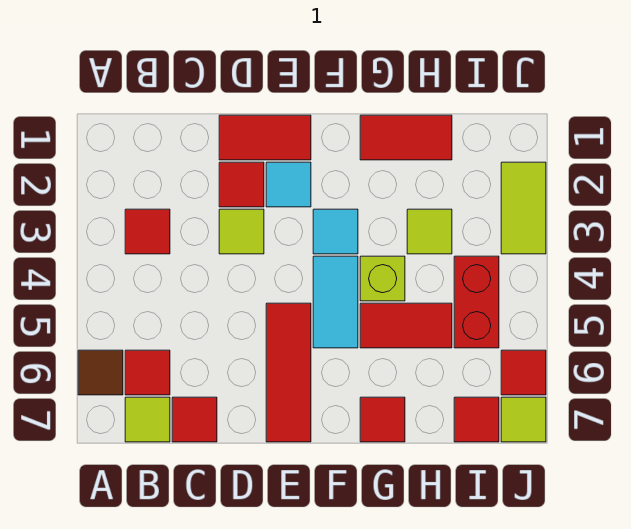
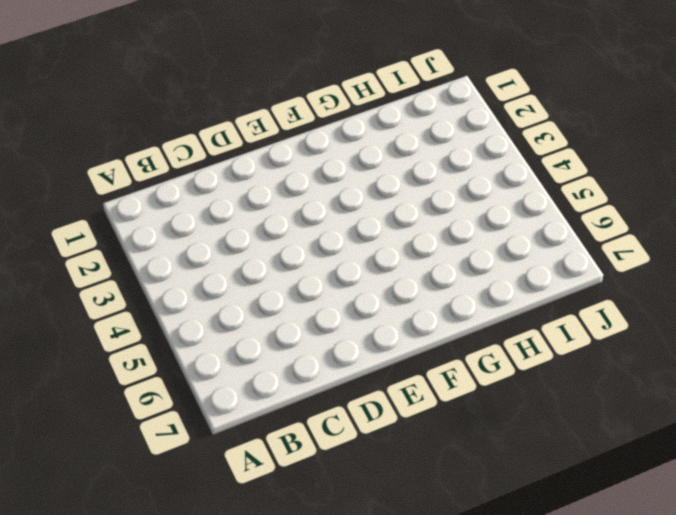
none -> brown tile A6 level 1
none -> red tile B3 level 1
none -> red tile B6 level 1

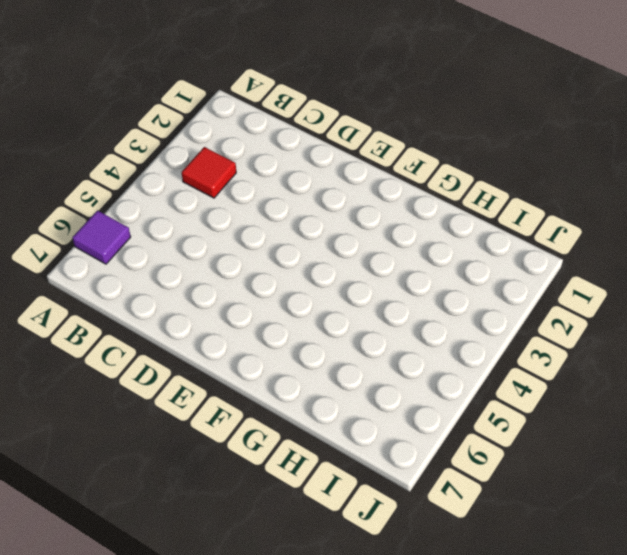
purple tile A6 level 1 -> brown tile A6 level 1
none -> red tile B6 level 1
none -> lime tile B7 level 1
none -> red tile C7 level 1

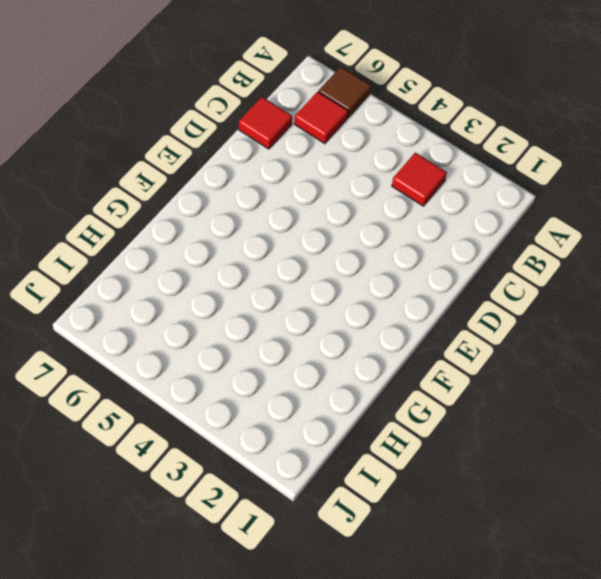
none -> lime tile B7 level 1
none -> red tile D1:E1 level 1
none -> red tile D2 level 1

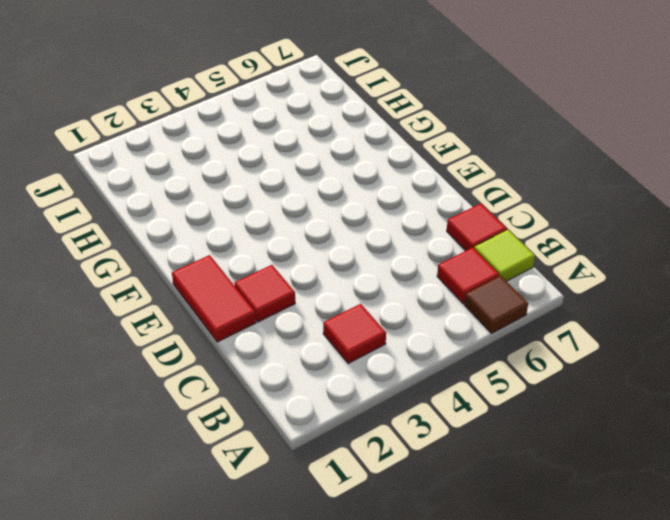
none -> lime tile D3 level 1
none -> cyan tile E2 level 1
none -> red tile E5:E7 level 1

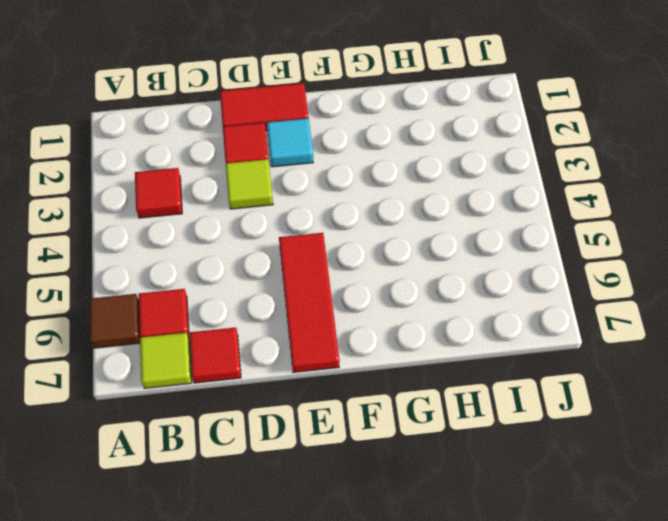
none -> cyan tile F3 level 1
none -> cyan tile F4:F5 level 1
none -> red tile G1:H1 level 1

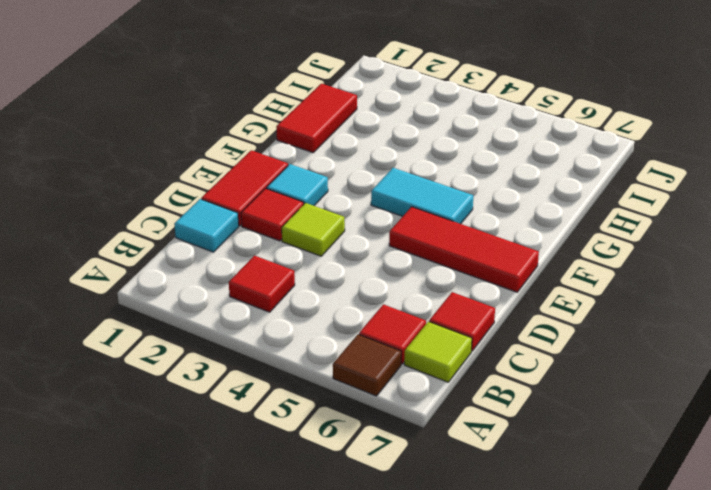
cyan tile C1 level 1 -> cyan tile F3 level 1
none -> lime brick G4 level 1
none -> red tile G5:H5 level 1
none -> red tile G7 level 1

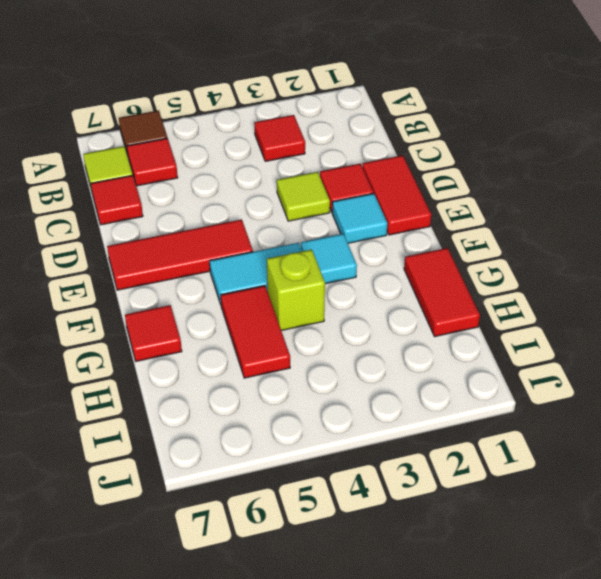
none -> lime tile H3 level 1
none -> red brick I4:I5 level 1
none -> red tile I7 level 1

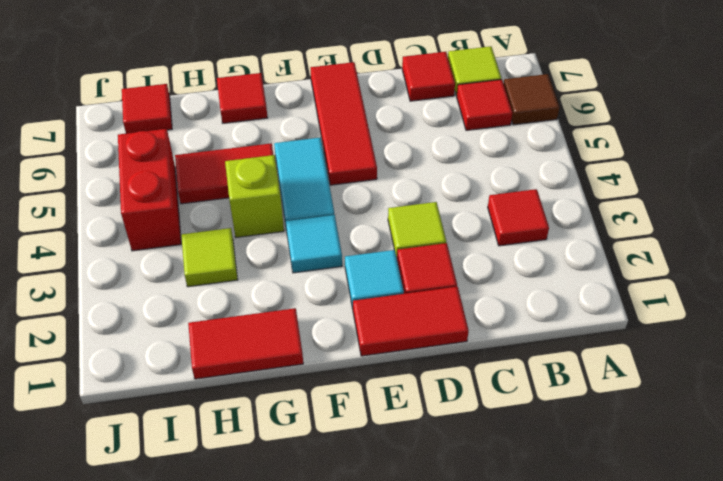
none -> lime tile J2:J3 level 1
none -> red tile J6 level 1
none -> lime tile J7 level 1

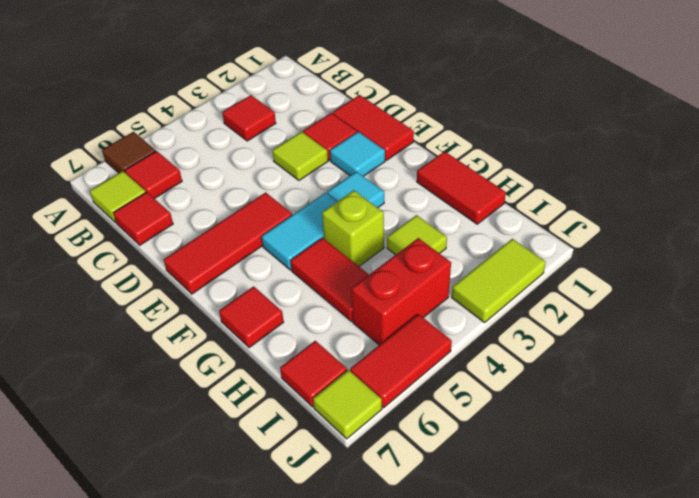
red tile J5:J6 level 1 -> red tile J6 level 1

